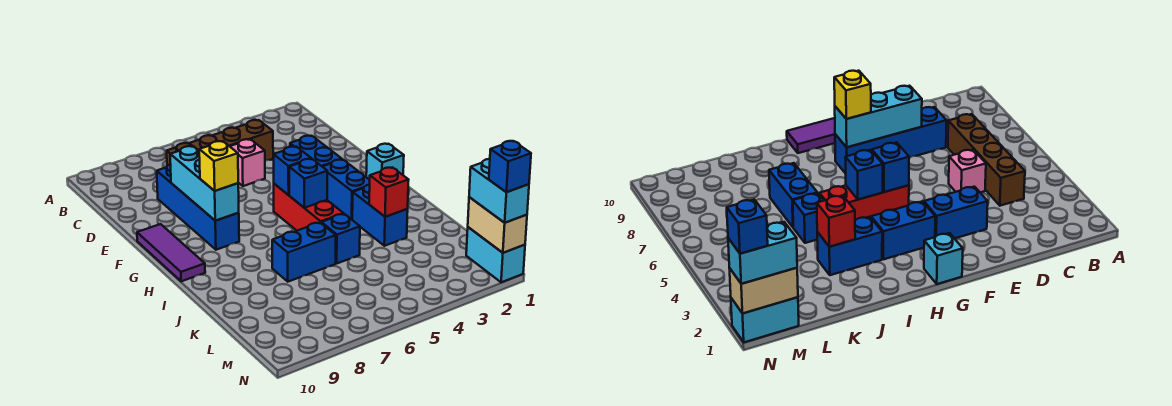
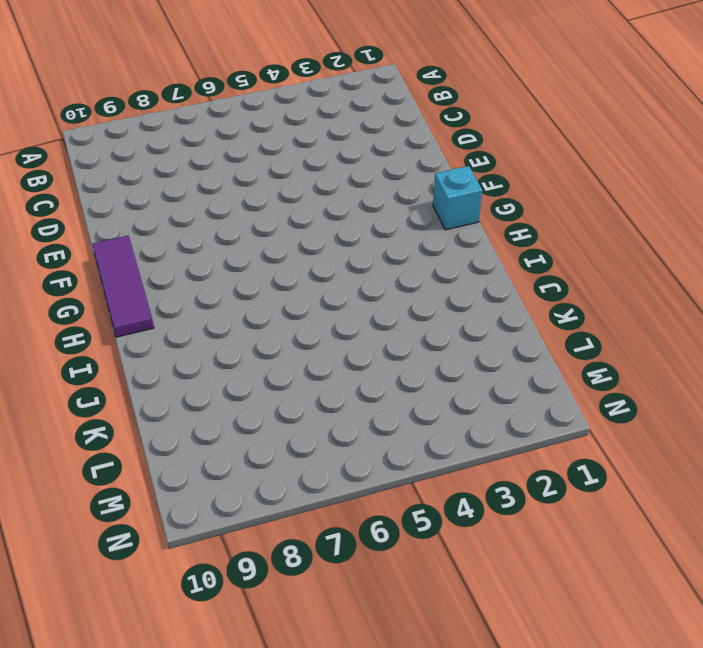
none -> brown brick C4:C7 level 1
none -> pink brick D5 level 1
none -> blue brick D8:G8 level 1

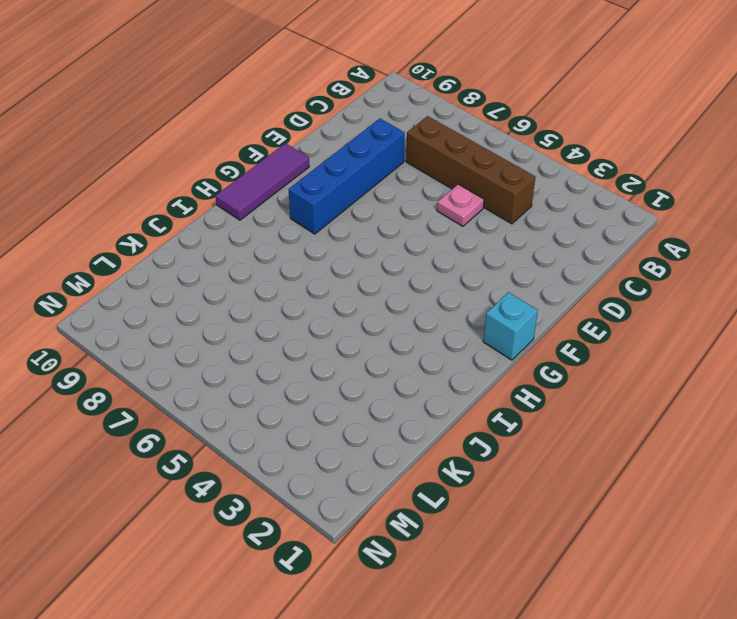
pink plate D5 level 1 -> pink brick D5 level 1
none -> blue brick E3:F3 level 1
none -> blue brick G3:H3 level 1
none -> red brick G5:I5 level 1

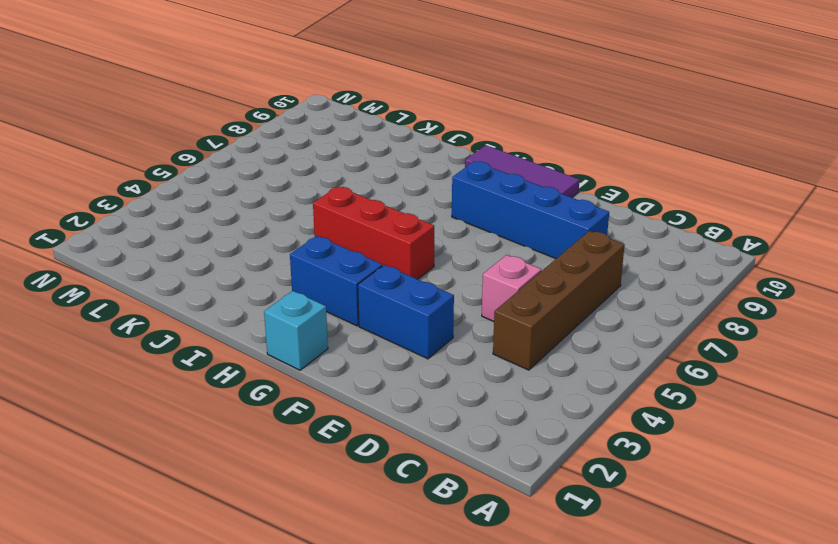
none -> blue brick I3:J3 level 1
none -> blue brick J5 level 1
none -> blue brick J6:J7 level 1

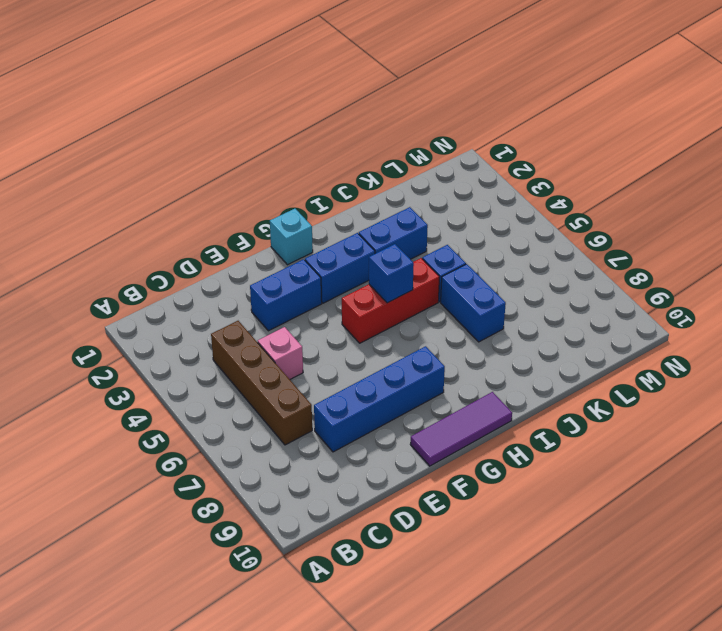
none -> cyan brick M1:N1 level 1
none -> cyan brick E8:G8 level 2
none -> blue brick G5 level 2

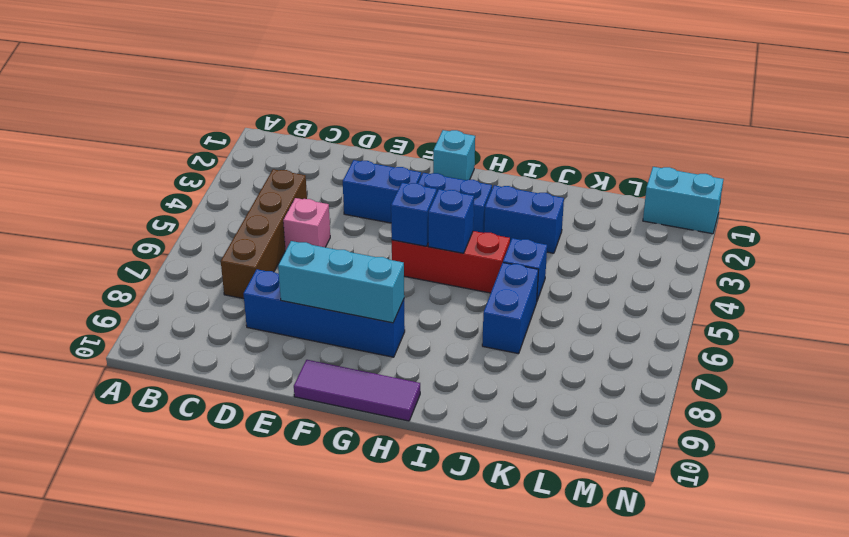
none -> red brick J3 level 2
none -> tan brick M1:N1 level 2
none -> yellow brick G8 level 3

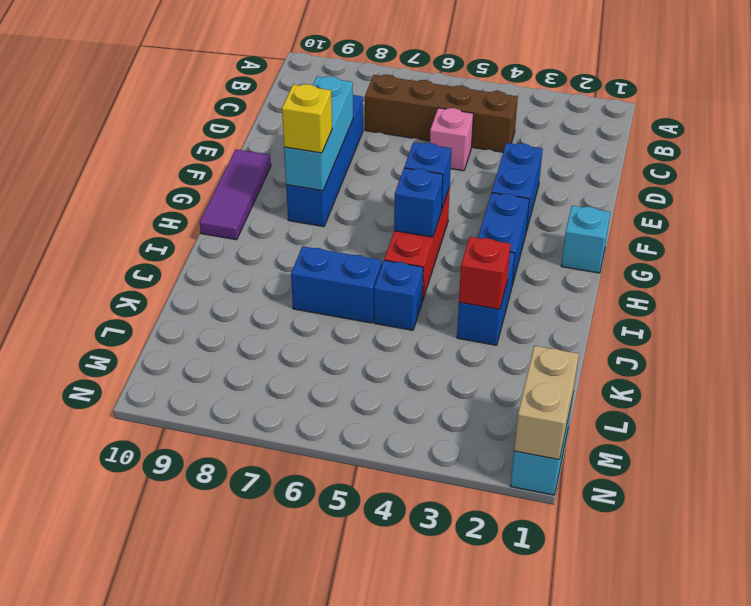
none -> cyan brick M1:N1 level 3
none -> blue brick N1 level 4

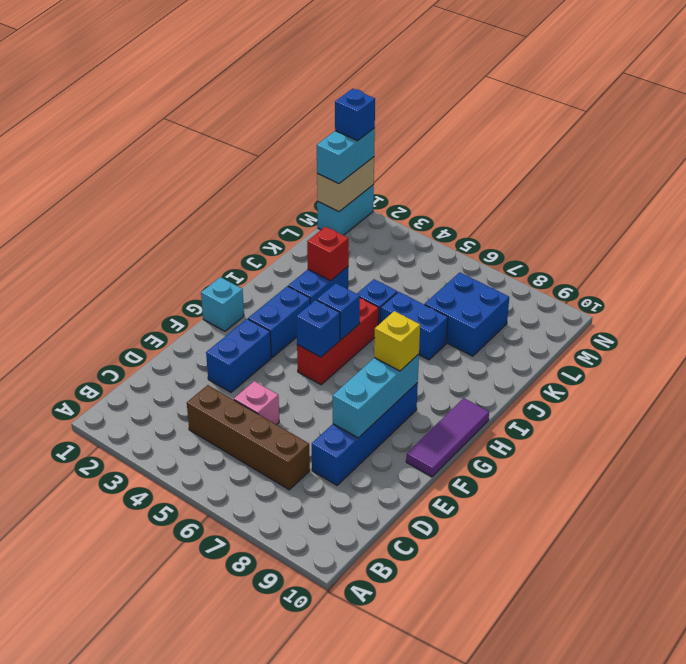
blue brick K7:L8 level 1 -> none

